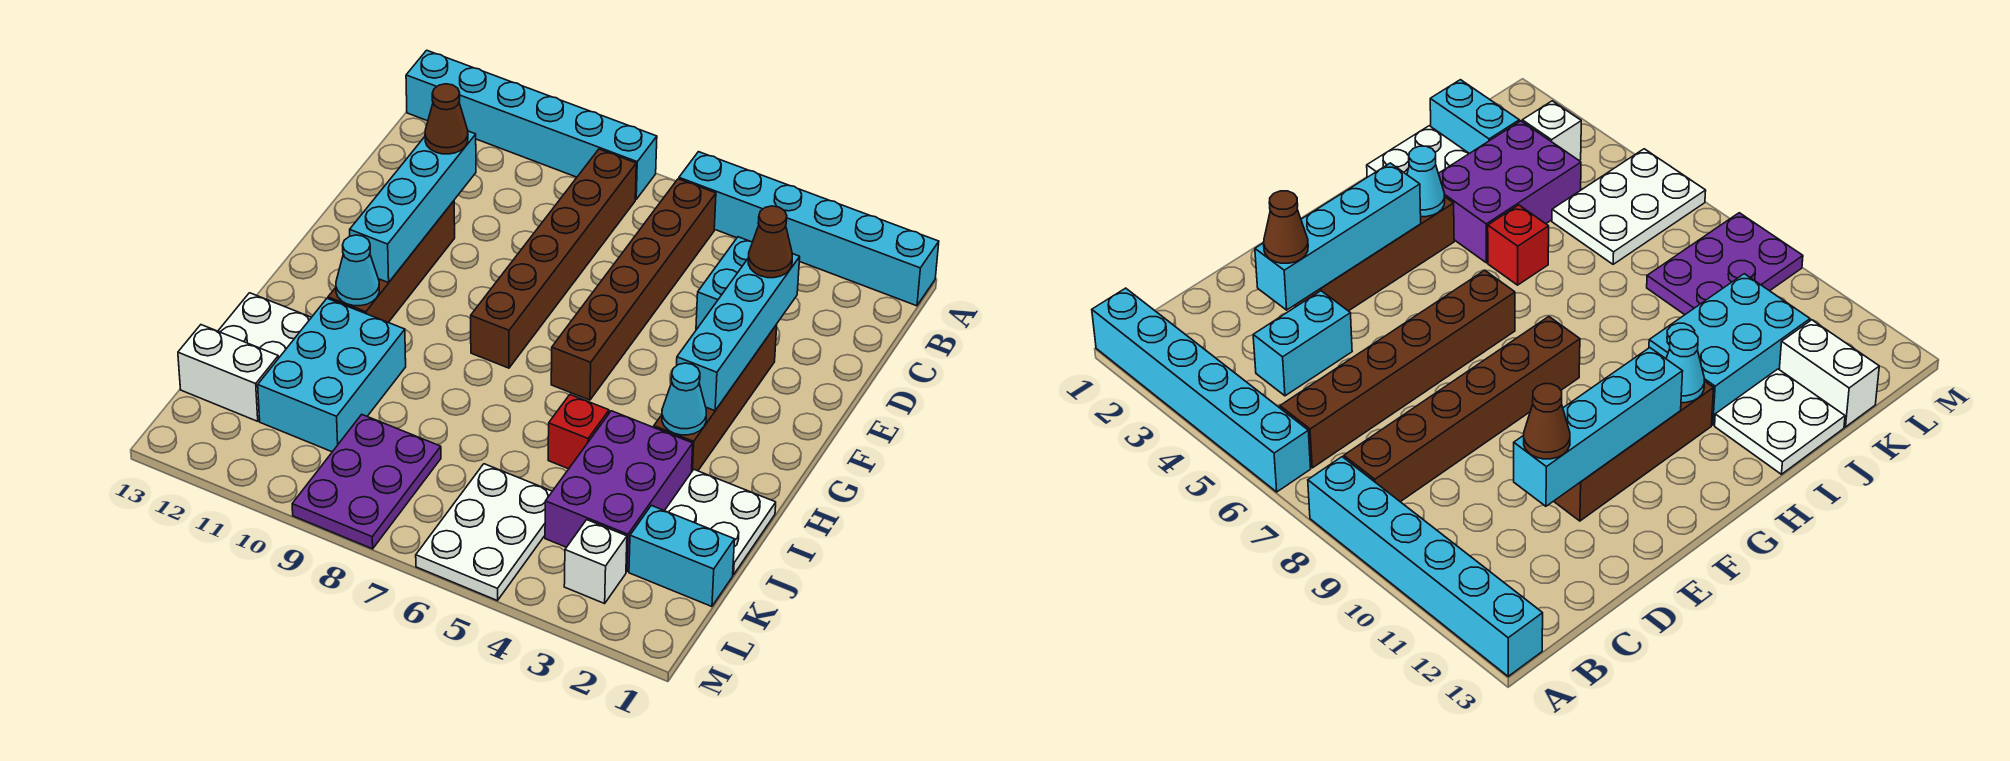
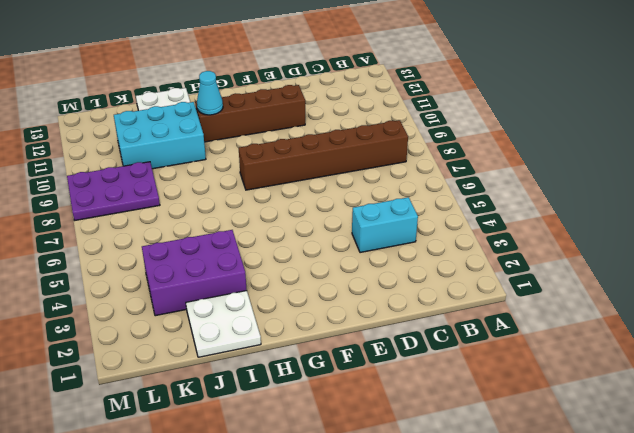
none -> cyan brick A1:A6 level 1
none -> cyan brick A8:A13 level 1
none -> brown brick B6:G6 level 1

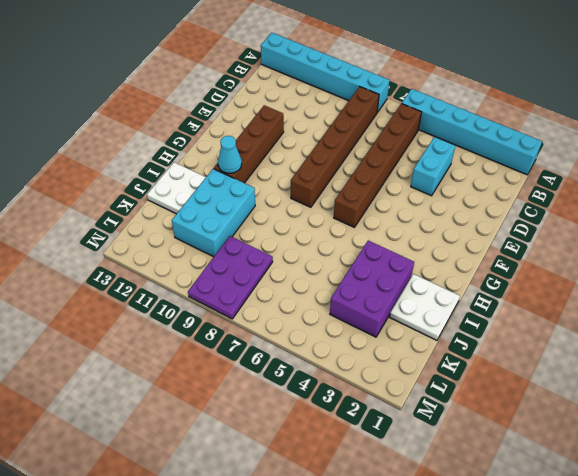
none -> brown brick E3:H3 level 1
none -> red brick I5 level 1
none -> cyan brick K1:K2 level 1

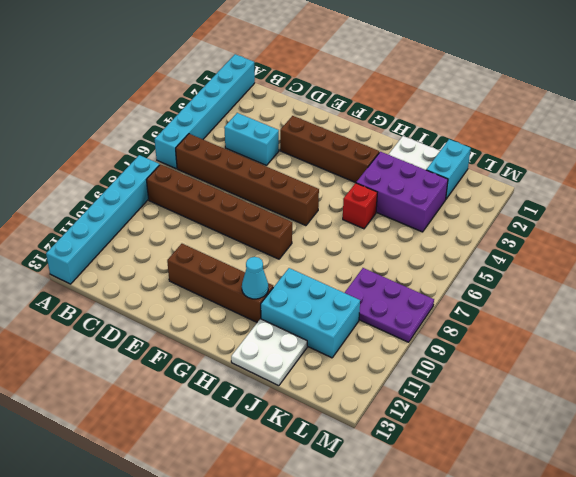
none -> white plate K5:M6 level 1
none -> white brick K12:K13 level 1
none -> white brick L3 level 1

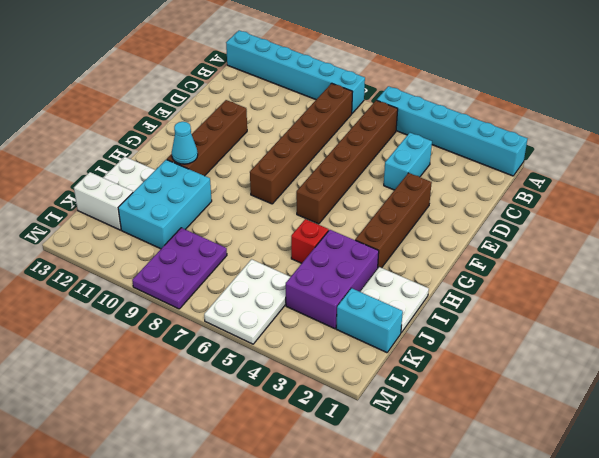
none -> white brick L3 level 1
none -> cyan brick D3:G3 level 2
none -> cyan brick D11:G11 level 2

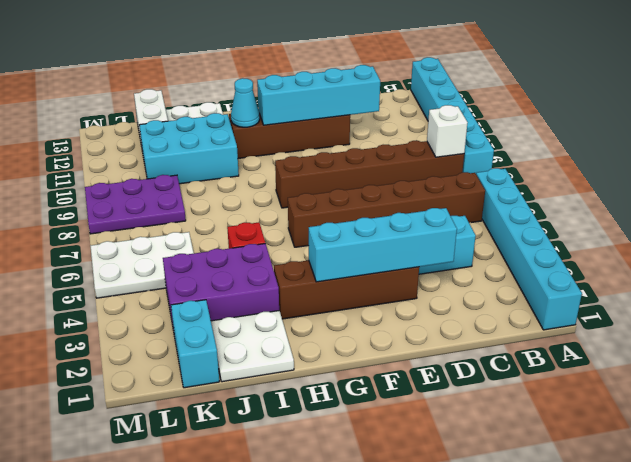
white brick B8 level 2 -> white brick L3 level 1
none -> cyan cone H3 level 2
none -> brown cone D3 level 3
none -> brown cone D11 level 3

